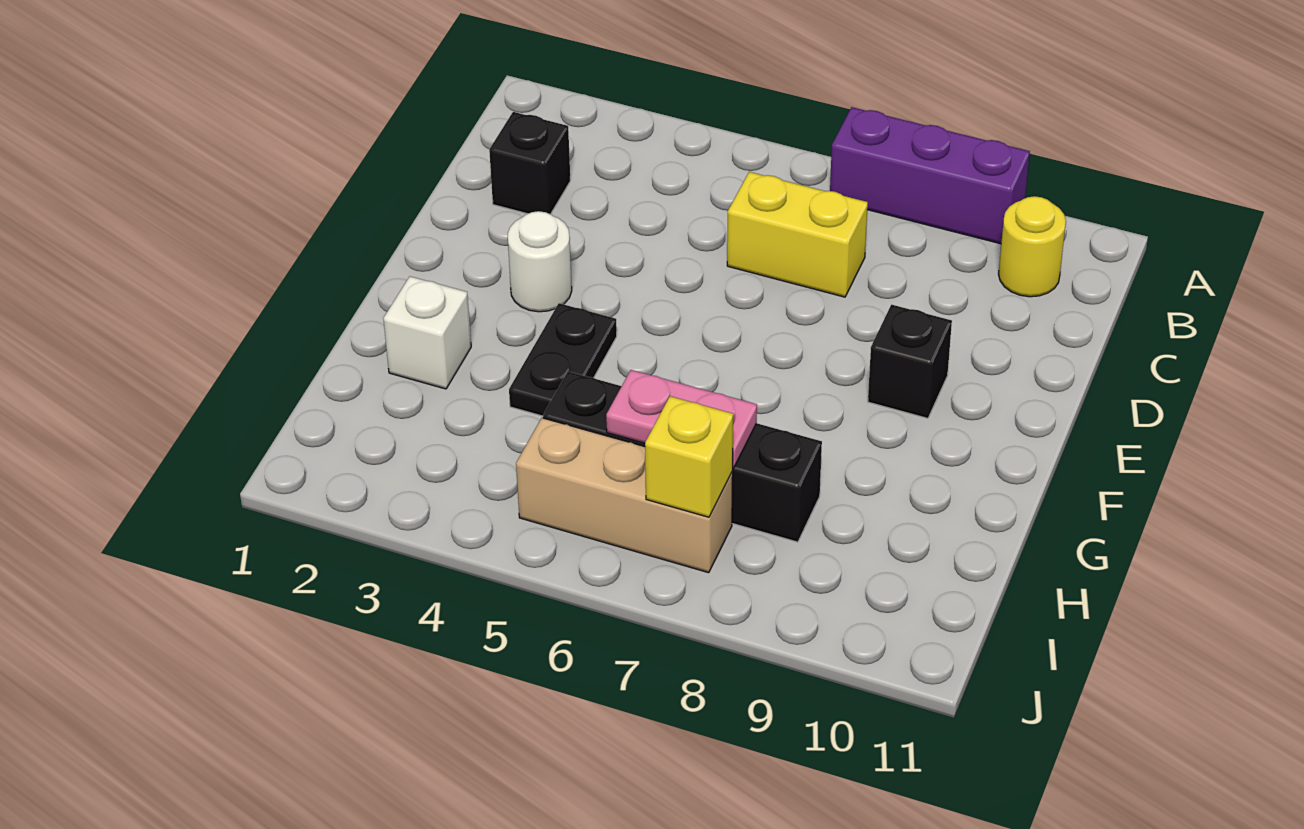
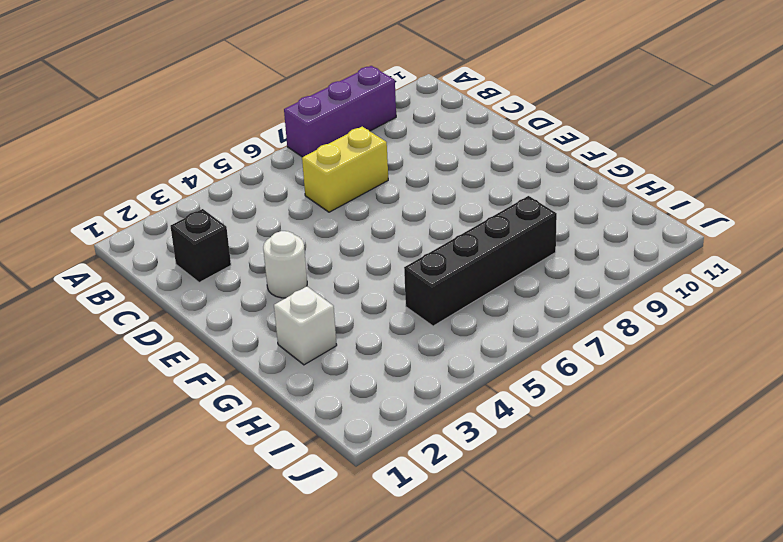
none -> yellow round brick B10 level 1
none -> black brick E9 level 1
none -> black plate F4:G4 level 1

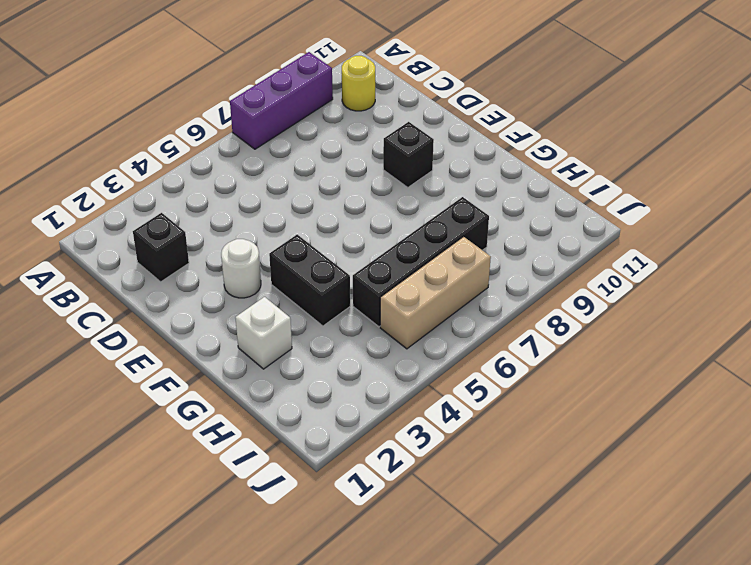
black brick F4:G4 level 1 -> black plate F4:G4 level 1
none -> yellow brick C6:C7 level 1
none -> pink plate H6:H7 level 2
none -> yellow brick I7 level 2

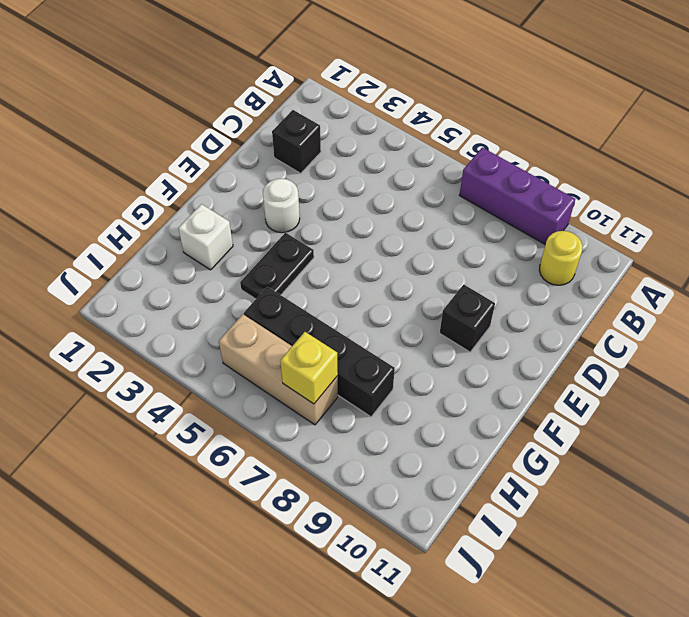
none -> yellow brick C6:C7 level 1
none -> pink plate H6:H7 level 2

